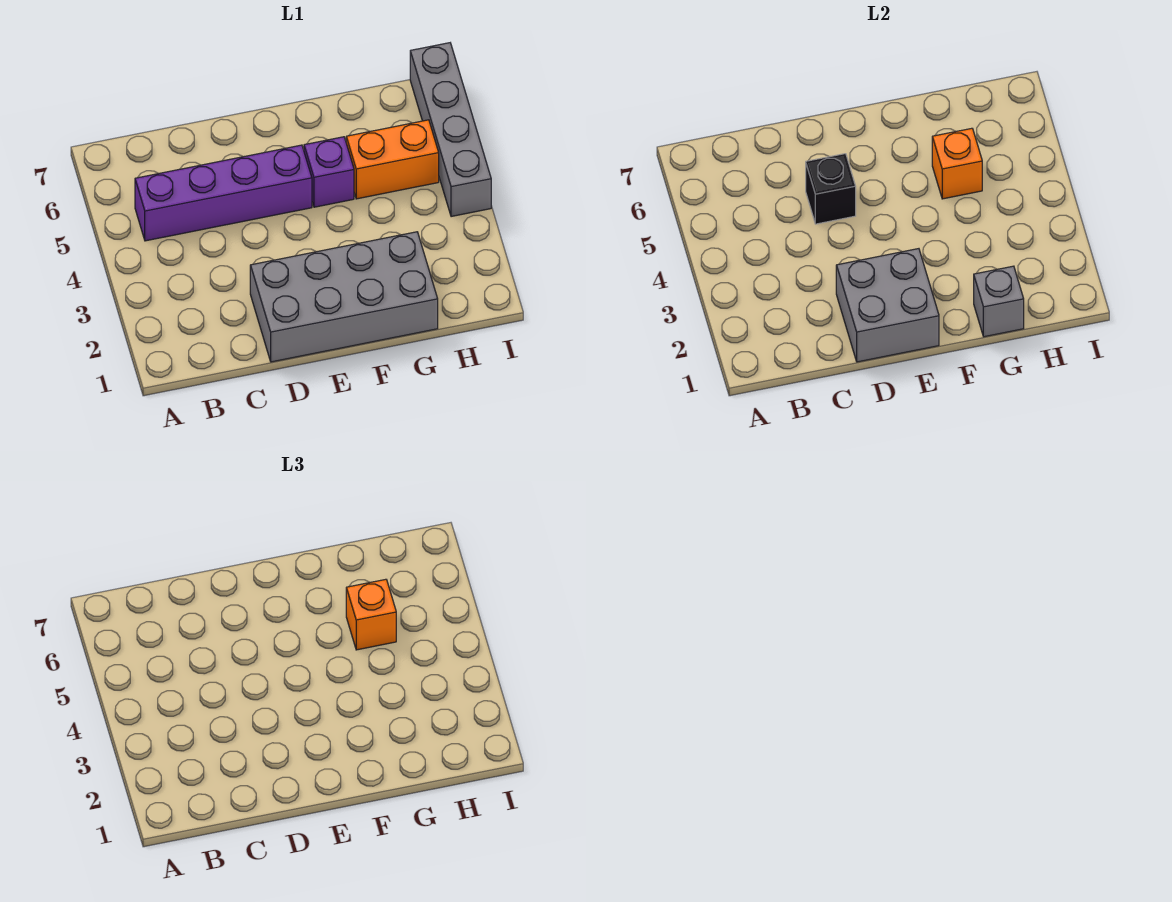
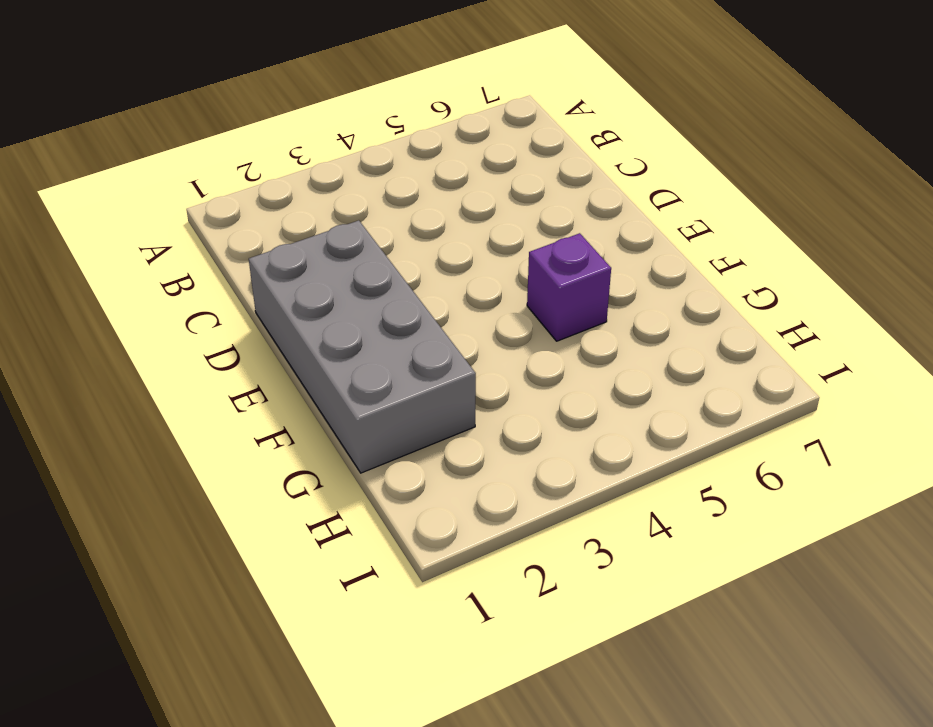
none -> purple brick B5:E5 level 1
none -> orange brick G5:H5 level 1

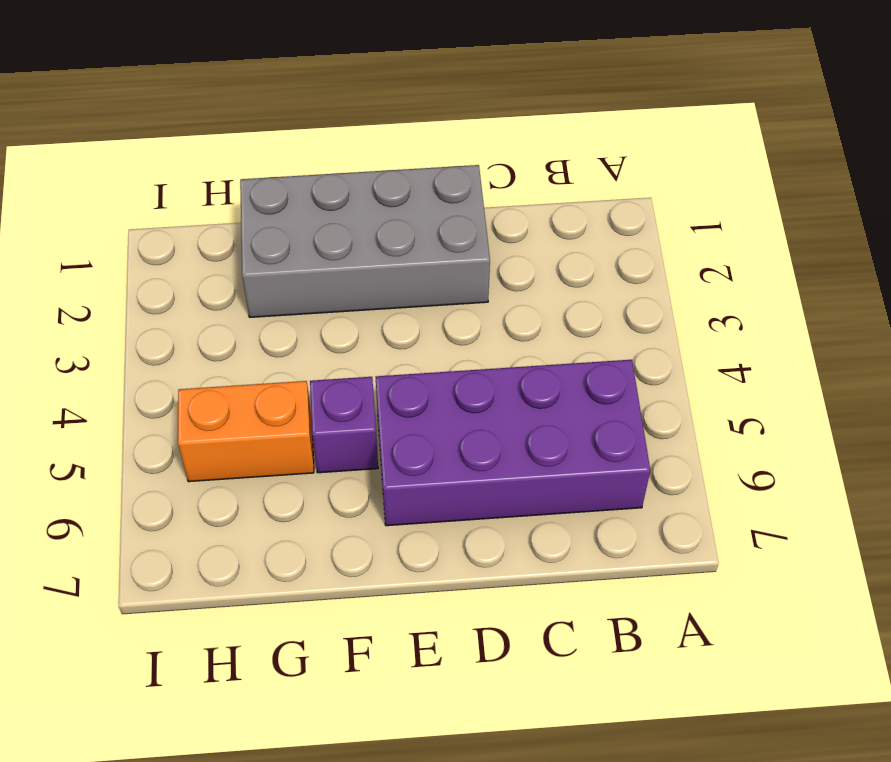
purple brick B5:E6 level 1 -> purple brick B5:E5 level 1
none -> grey brick I4:I7 level 1
none -> grey brick D1:E2 level 2

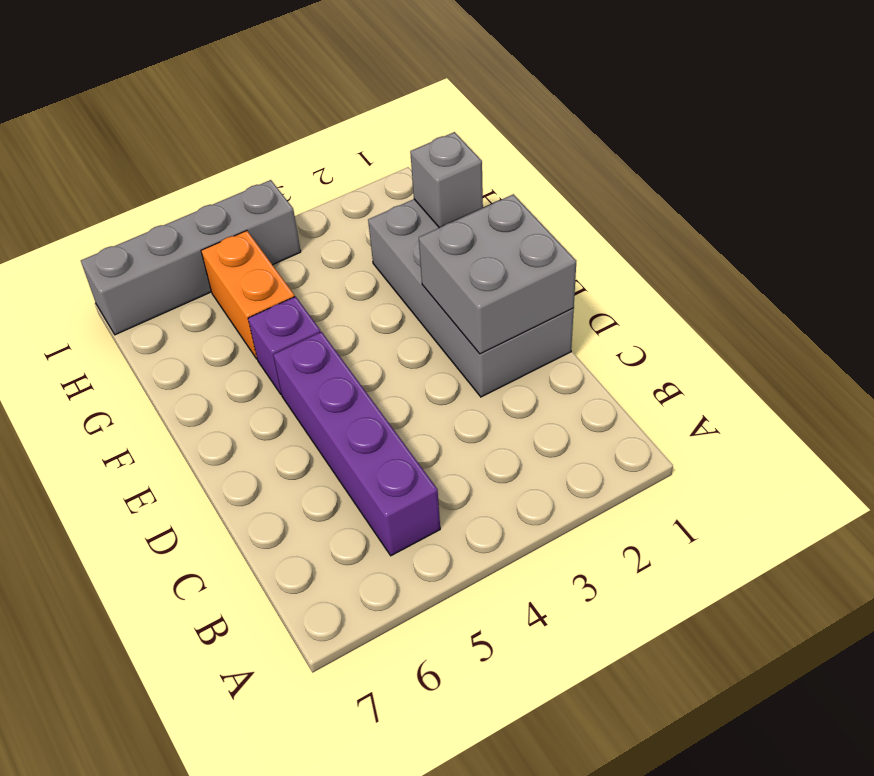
none -> black brick D5 level 2
none -> orange brick G5 level 2

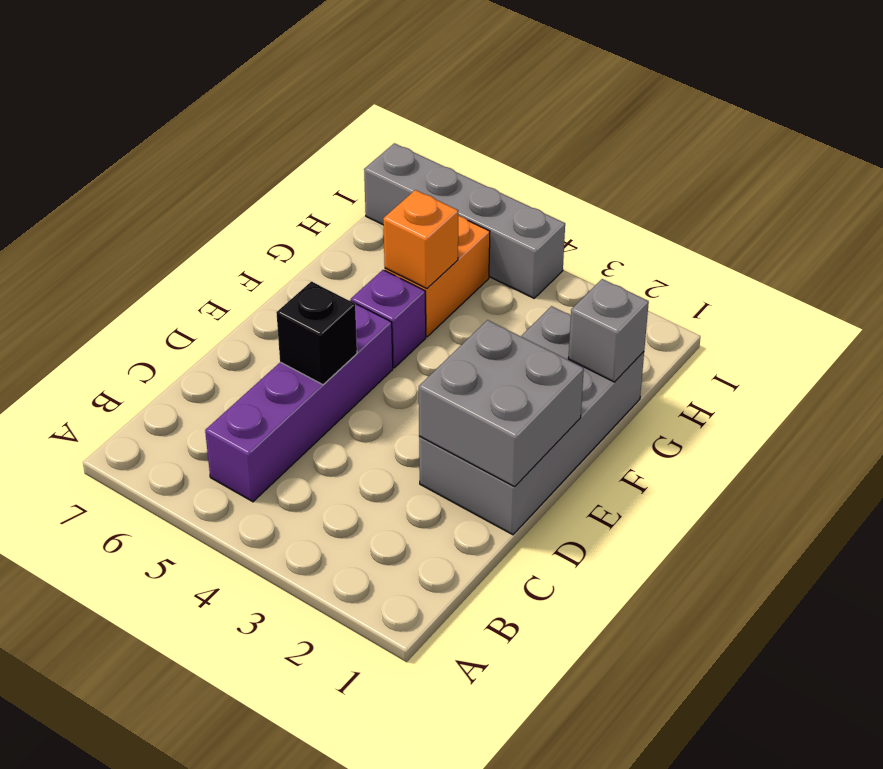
none -> orange brick G5 level 3

